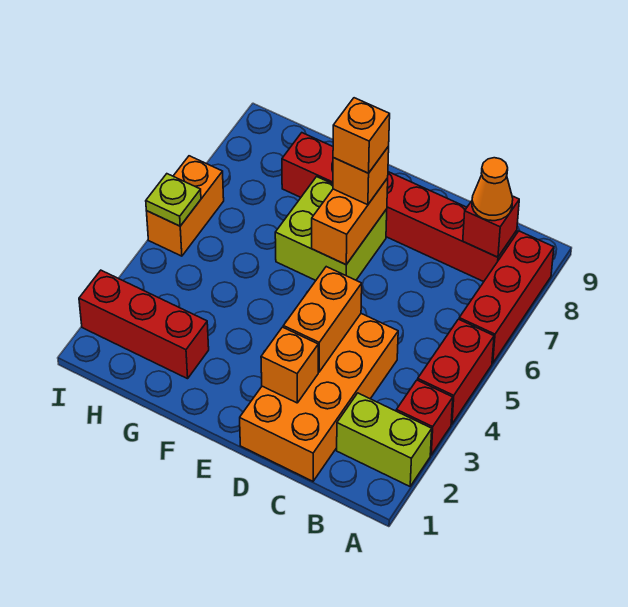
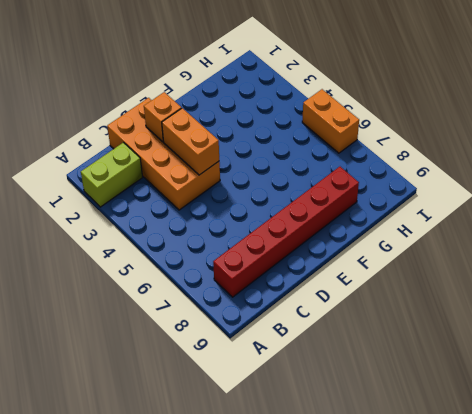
none -> red brick A3 level 1
none -> red brick A4:A5 level 1
none -> red brick A6:A8 level 1

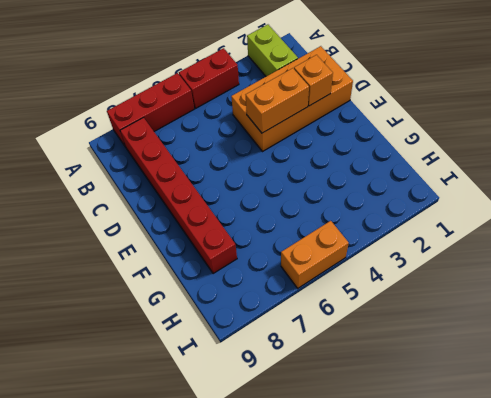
none -> red brick A3 level 1
none -> lime brick E6:F7 level 1
none -> red brick G2:I2 level 1

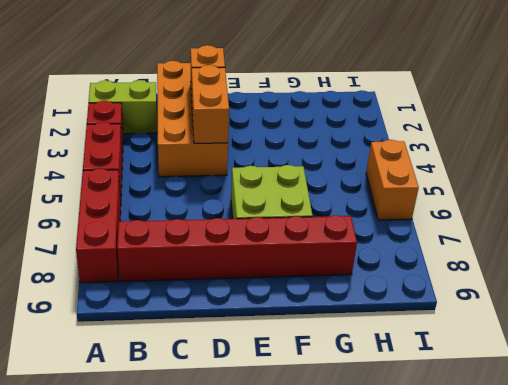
none -> red brick G2:I2 level 1
none -> red brick B8 level 2
none -> orange brick E6:E7 level 2

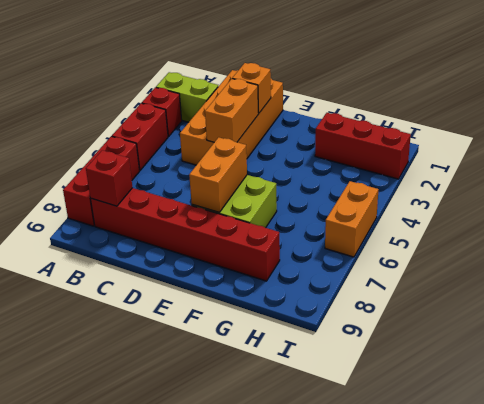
none -> lime plate I5 level 2
none -> orange cone B8 level 3
none -> orange brick E7 level 3

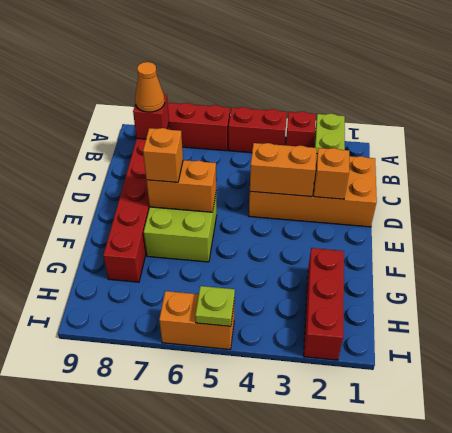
none -> orange brick E7 level 4

